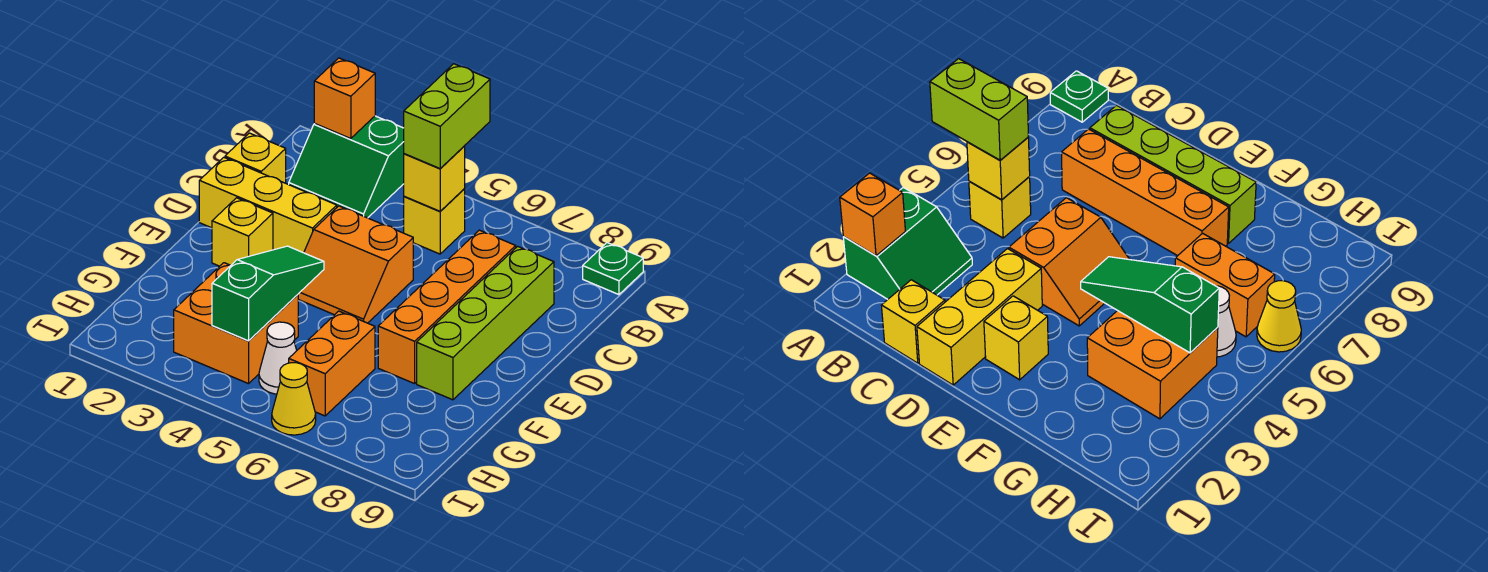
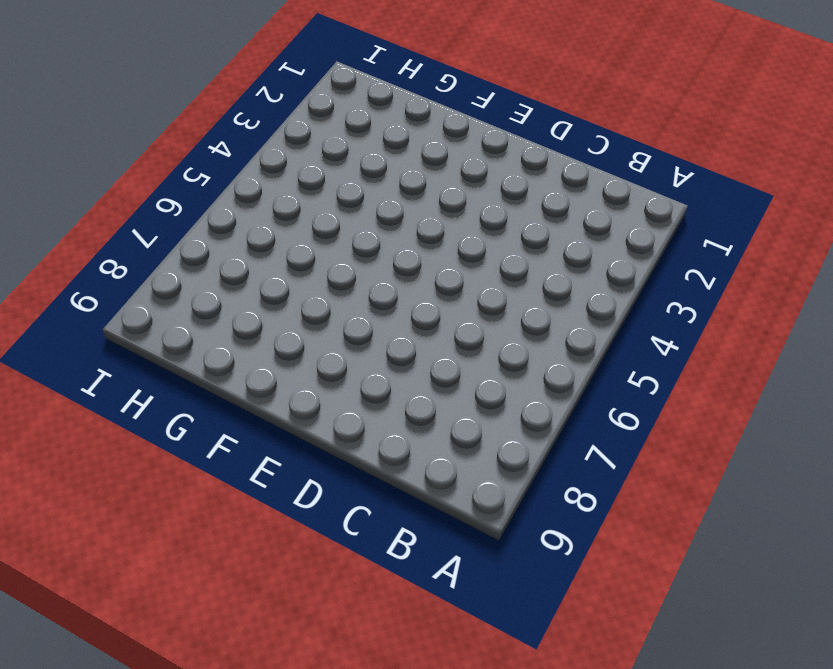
none -> green slope A2:B3 level 1 top A
none -> green plate A9 level 1
none -> yellow brick B5 level 1

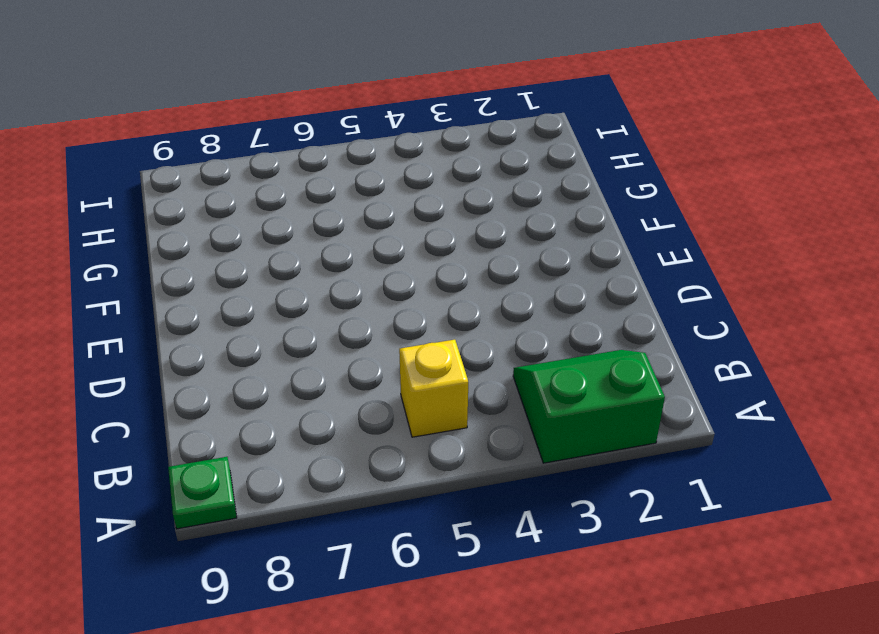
none -> yellow brick C1 level 1
none -> orange brick C7:F7 level 1
none -> lime brick C8:F8 level 1

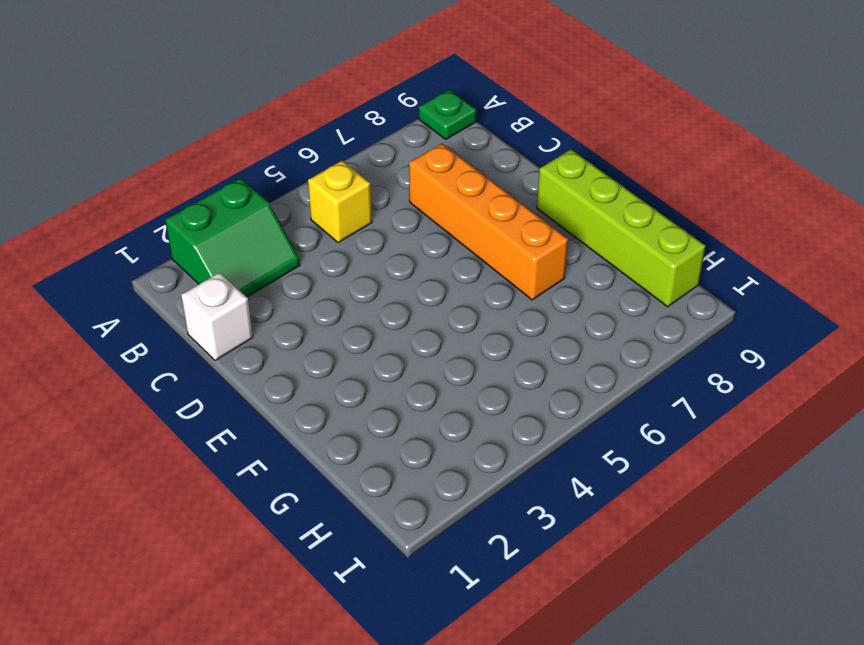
white brick C1 level 1 -> yellow brick C1 level 1
lime brick E9:H9 level 1 -> lime brick C8:F8 level 1
none -> yellow brick D1:D3 level 1
none -> orange slope D4:E5 level 1 top D
none -> yellow brick E2 level 1

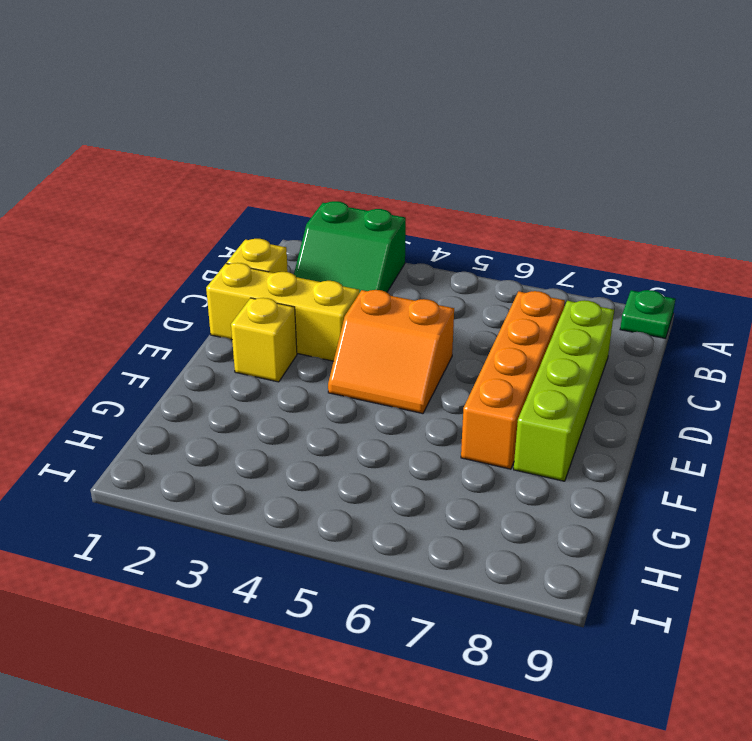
none -> yellow brick B5 level 1
none -> orange brick G3:H4 level 1
none -> orange brick G6:H6 level 1

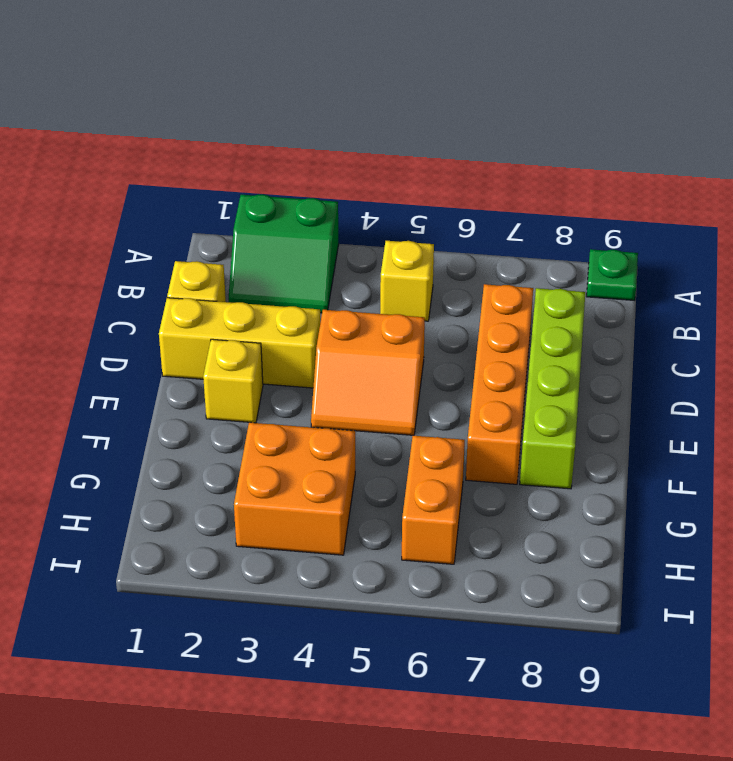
none -> white cone H5 level 1
none -> yellow cone I6 level 1
none -> orange brick A2 level 2

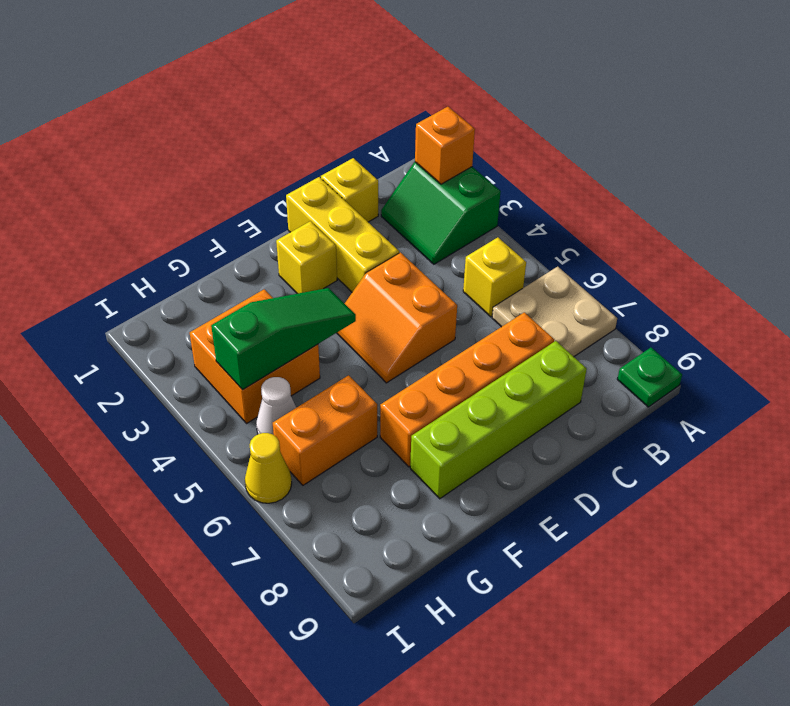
tan plate A6:B7 level 1 -> none
none -> yellow brick B5 level 2
none -> lime brick A5:B5 level 3

